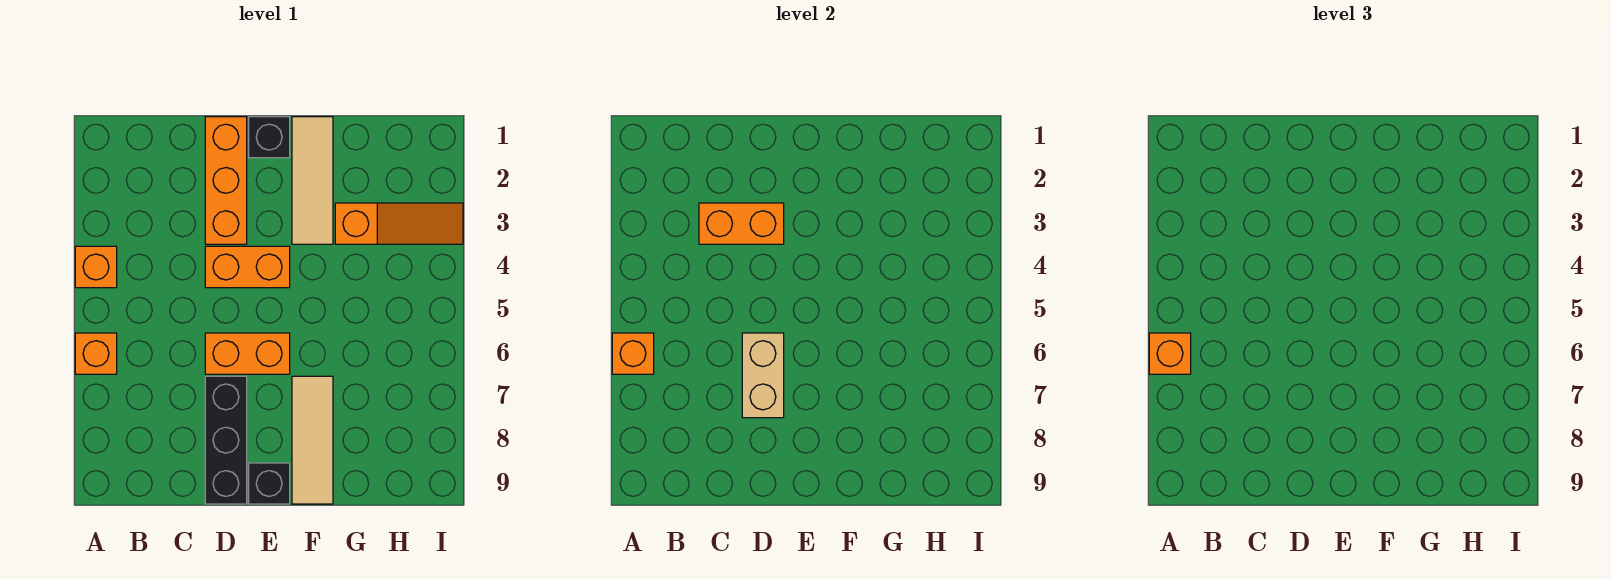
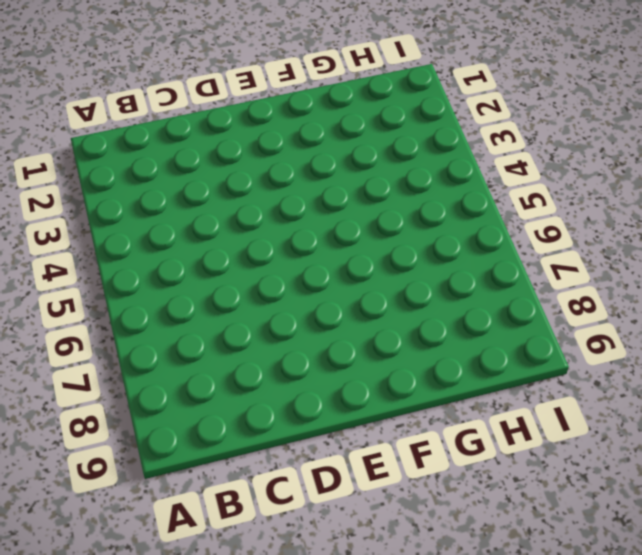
none -> orange brick A4 level 1
none -> orange brick A6 level 1
none -> orange brick D1:D3 level 1

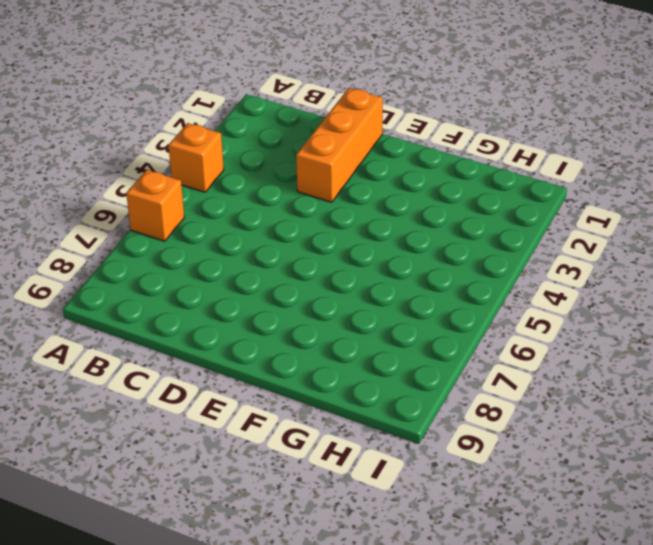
none -> orange brick D4:E4 level 1
none -> orange brick D6:E6 level 1
none -> black brick D7:D9 level 1

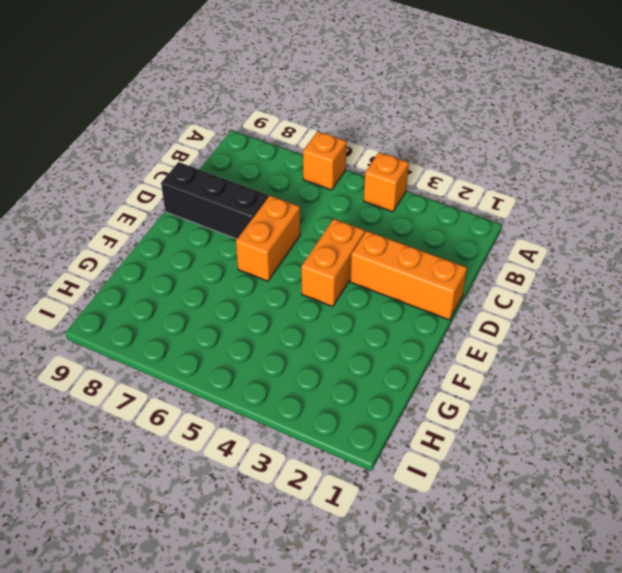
none -> black brick E1 level 1
none -> black brick E9 level 1
none -> tan tile F1:F3 level 1

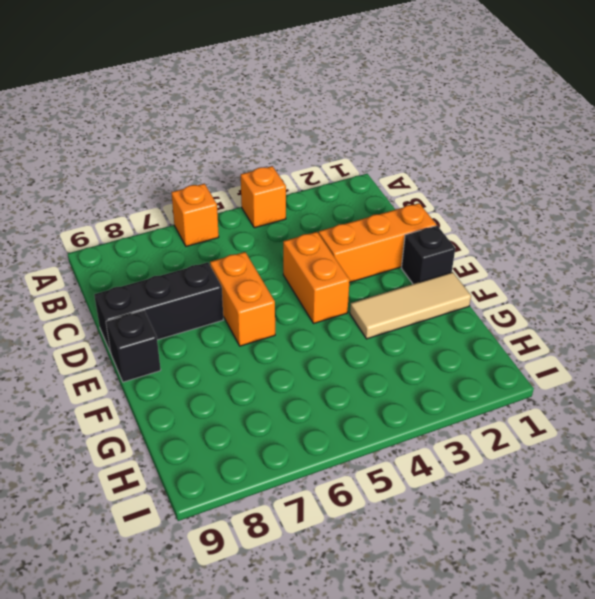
none -> tan tile F7:F9 level 1
none -> orange slope G3:I3 level 1 top G
none -> orange brick A6 level 2

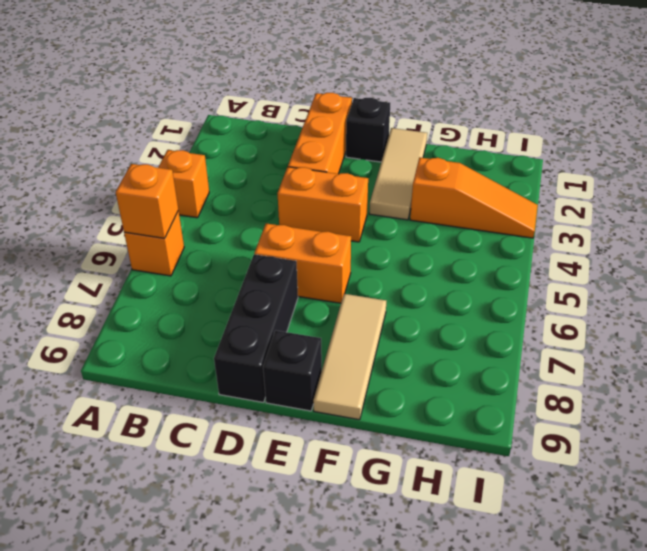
none -> orange brick C3:D3 level 2
none -> tan brick D6:D7 level 2
none -> orange brick A6 level 3

